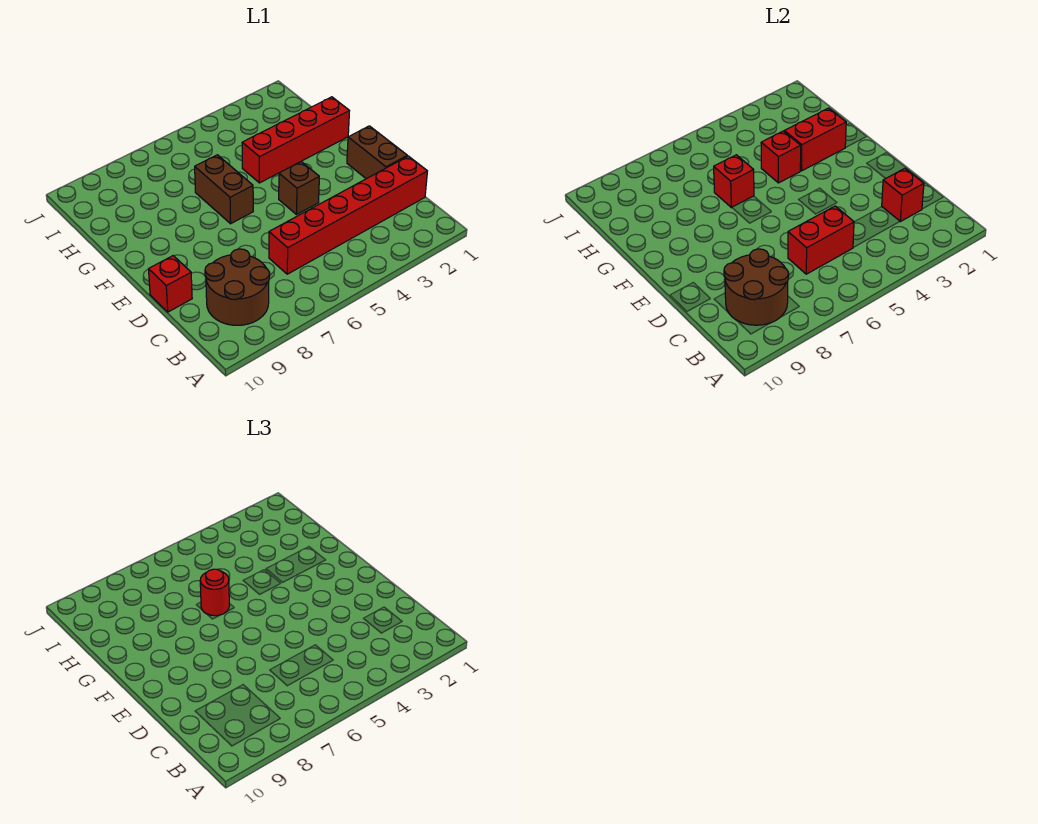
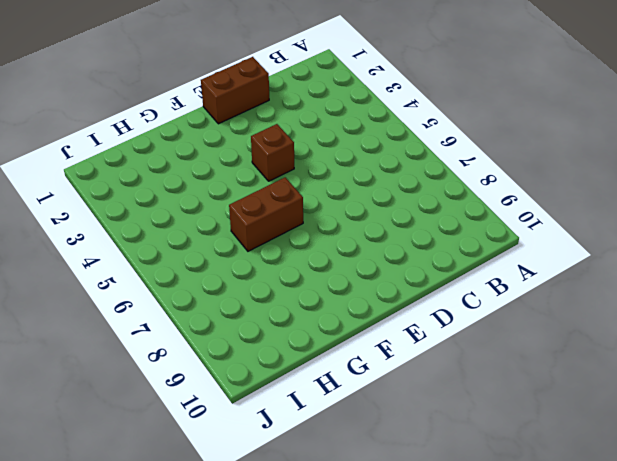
none -> brown round brick B8:C9 level 1
none -> red brick C1:C6 level 1
none -> red brick D10 level 1

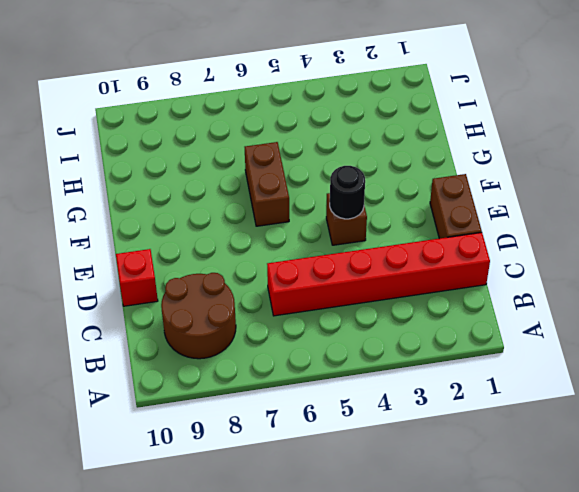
black round brick E4 level 2 -> none
none -> red brick G1:G4 level 1
none -> brown round brick B8:C9 level 2
none -> red brick C2 level 2

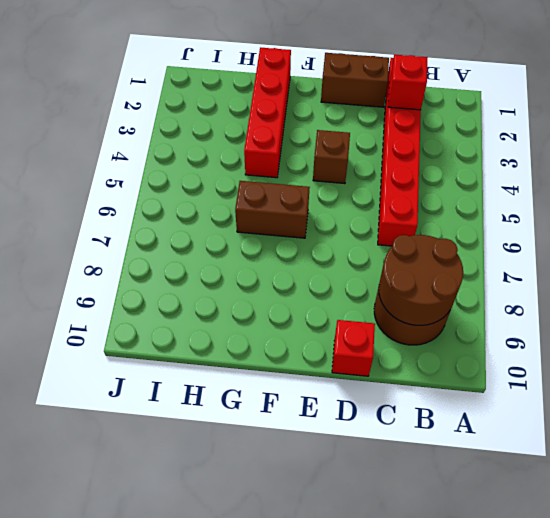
none -> red brick C5:C6 level 2
none -> red brick G2:G3 level 2
none -> red brick G4 level 2

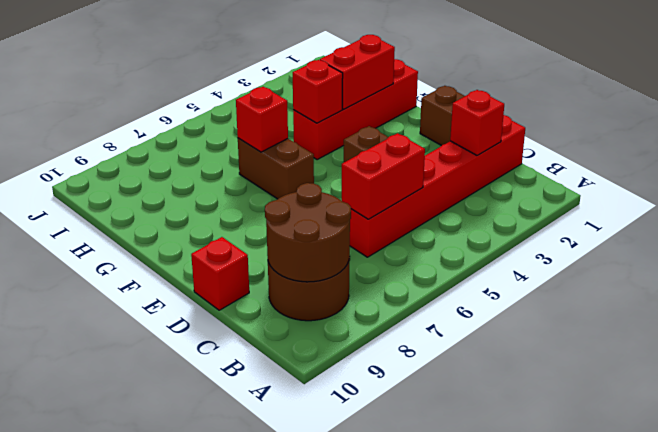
none -> red round brick G6 level 3

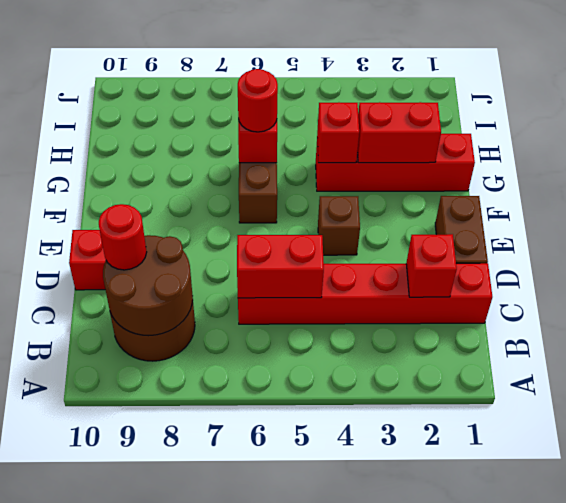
red round brick C9 level 3 -> none

